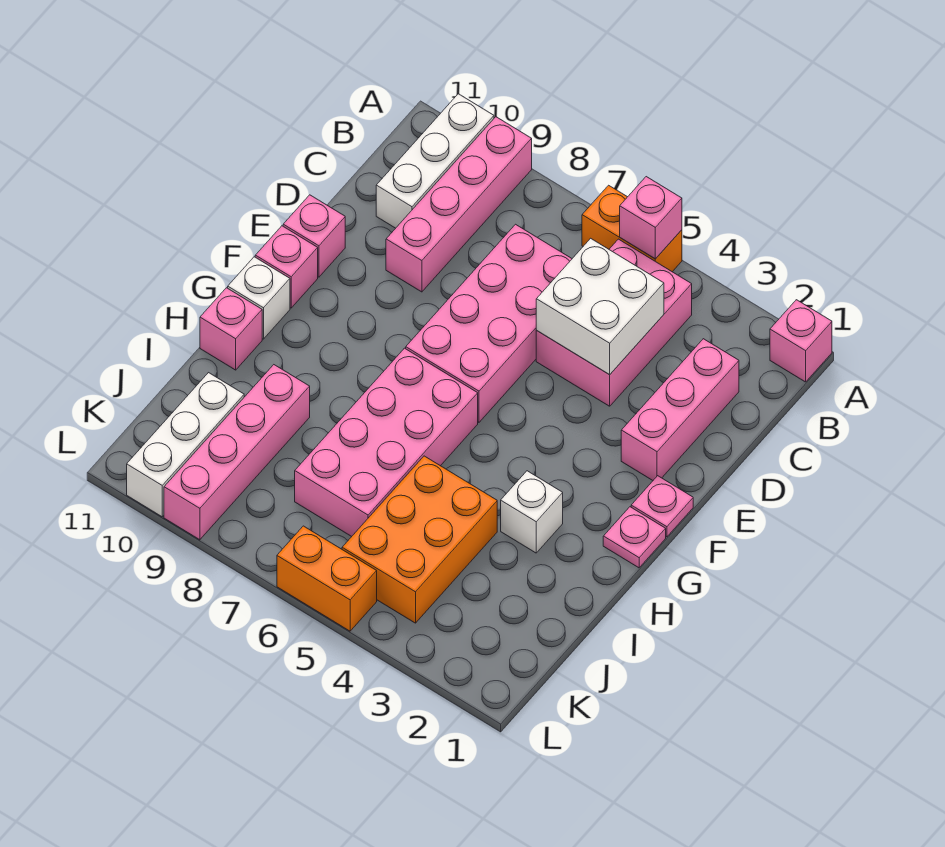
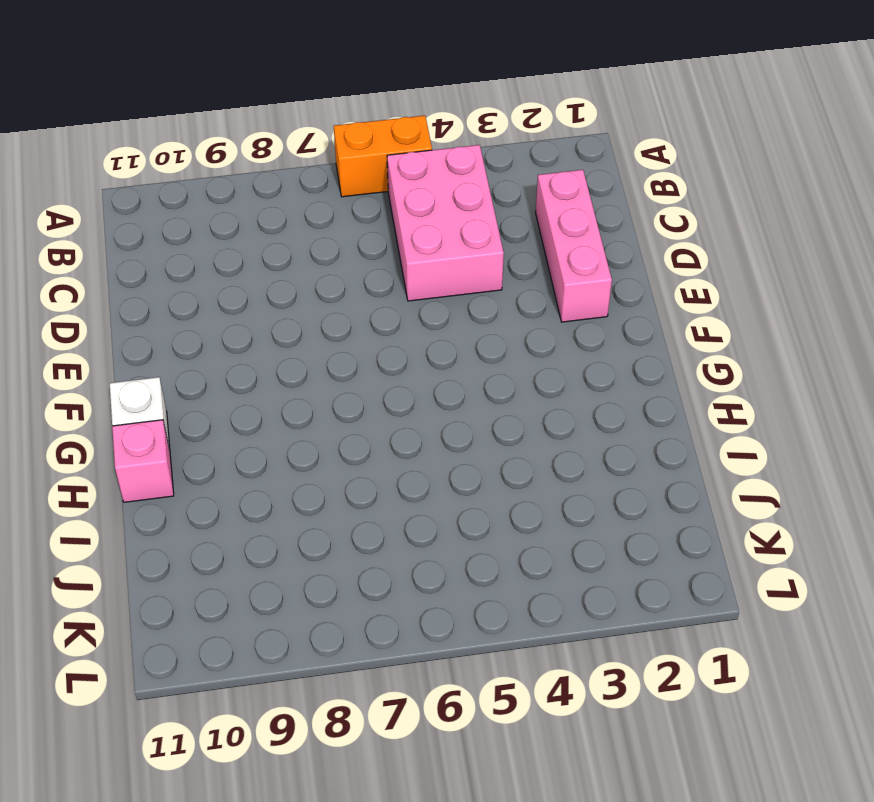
none -> pink brick A1 level 1
none -> pink brick A9:D9 level 1
none -> white brick A10:C10 level 1

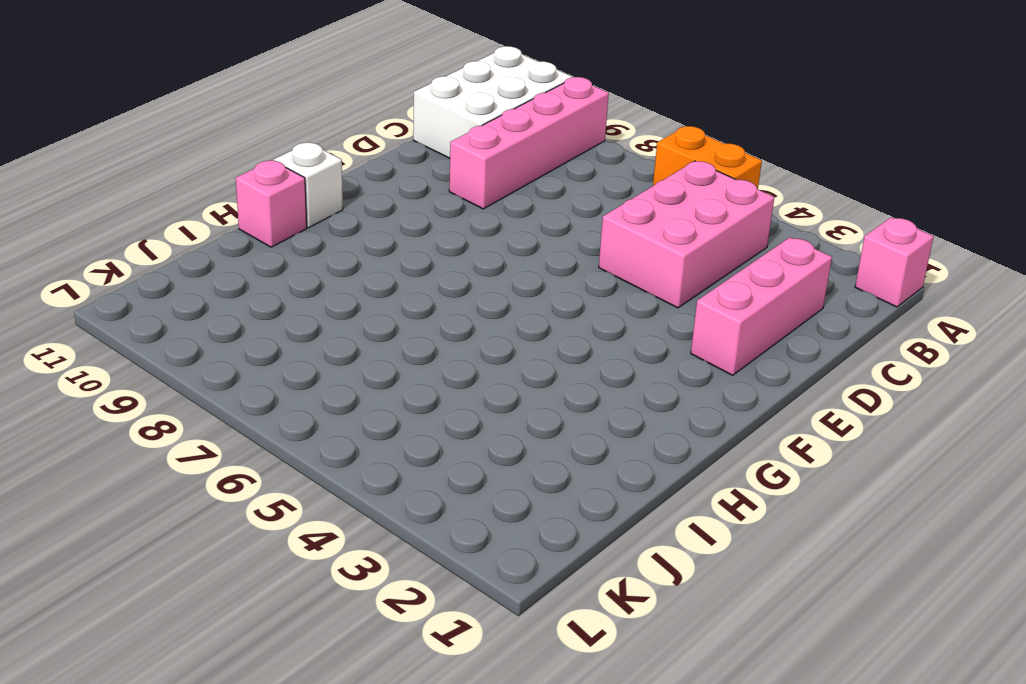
white brick A10:C11 level 1 -> white brick A10:C10 level 1
none -> pink brick C6:F7 level 1
none -> pink brick E11 level 1
none -> pink plate F1 level 1

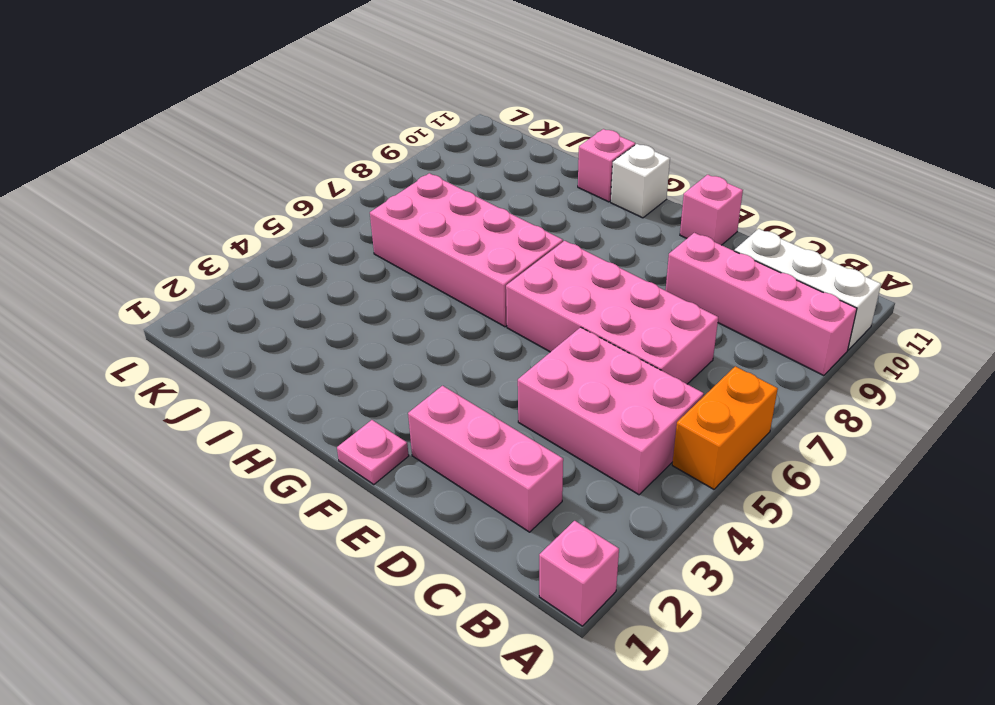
none -> pink brick F11 level 1
none -> pink plate G1 level 1
none -> white brick H3 level 1

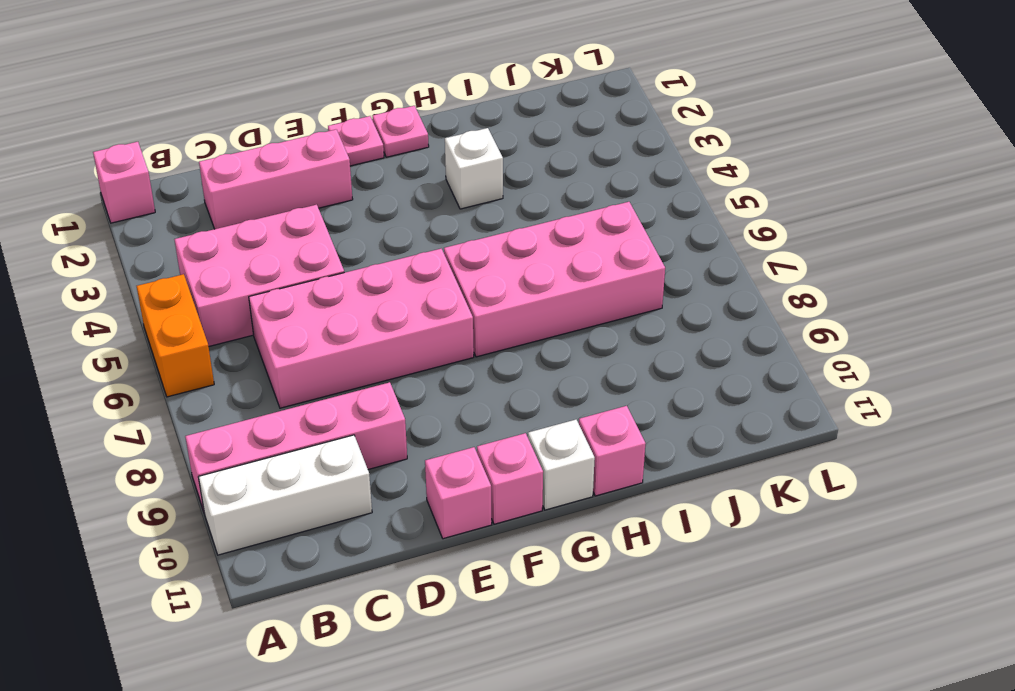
none -> orange brick I4:K5 level 1
none -> pink brick I9:L9 level 1
none -> white brick J10:L10 level 1

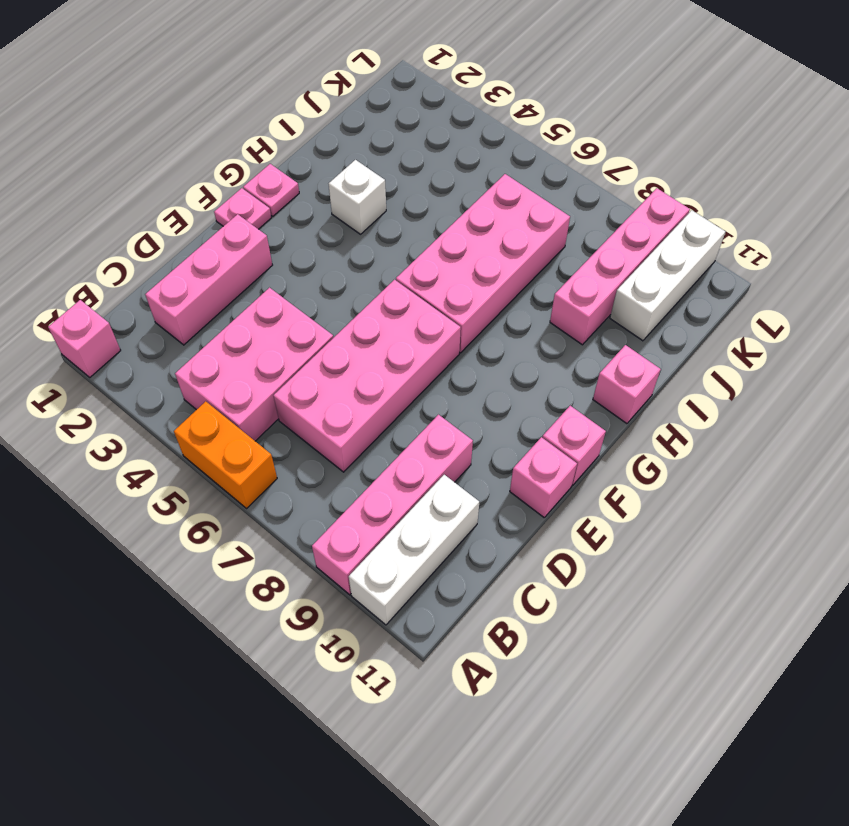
none -> white brick G11 level 1
none -> orange brick I4:K5 level 1
none -> orange brick L5:L6 level 1

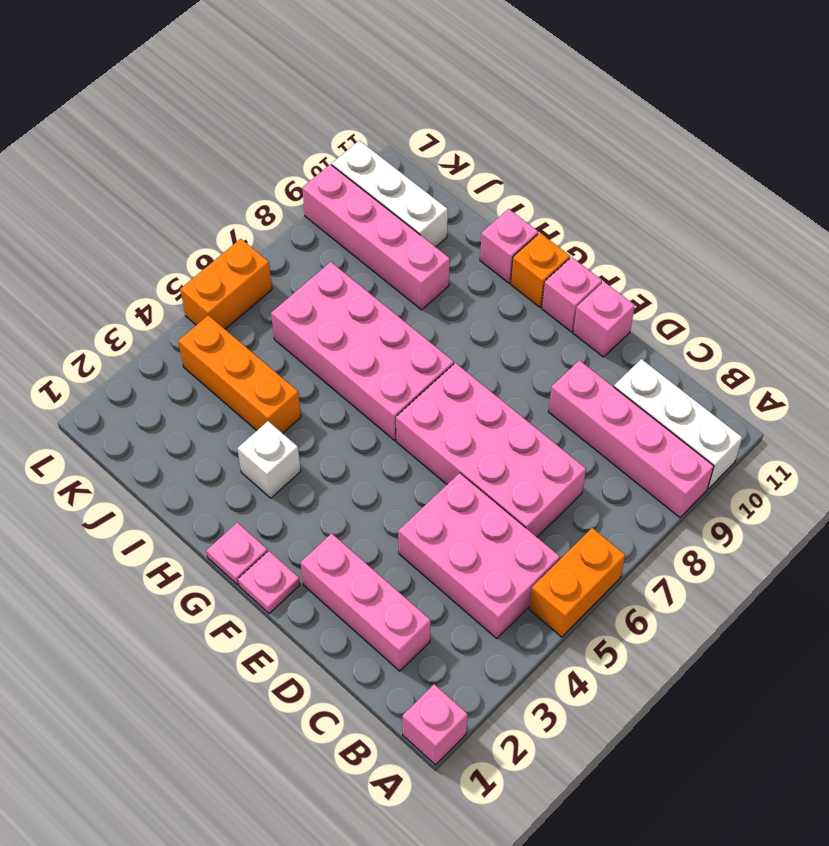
orange brick G11 level 1 -> white brick G11 level 1
orange brick I4:K4 level 1 -> orange brick I4:K5 level 1
none -> pink brick A5 level 2
none -> white brick C4:D5 level 2

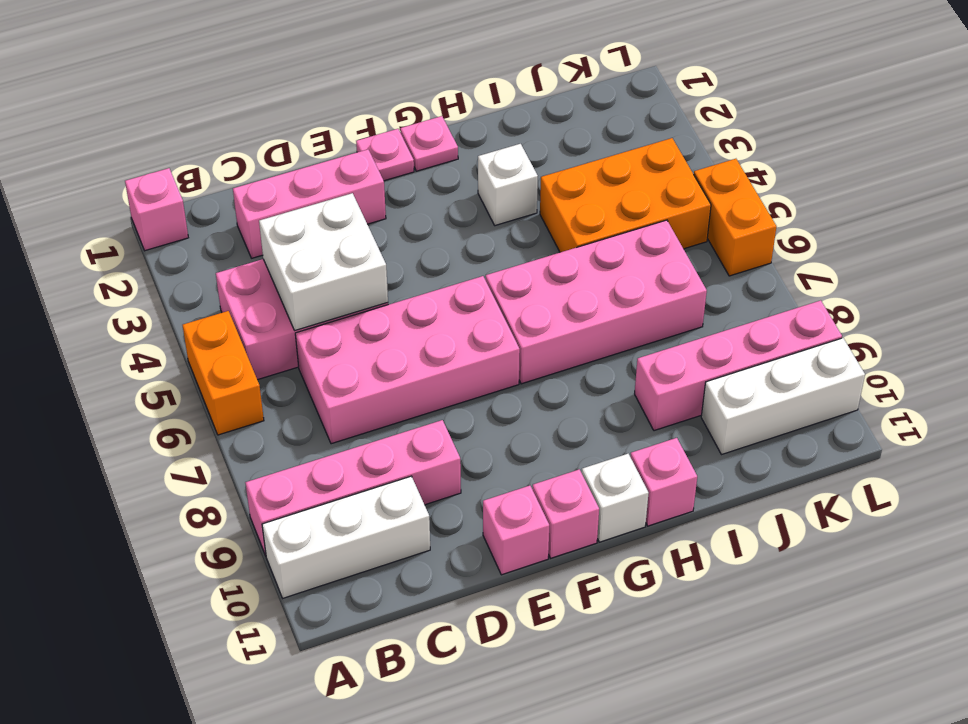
none -> pink brick A5 level 2

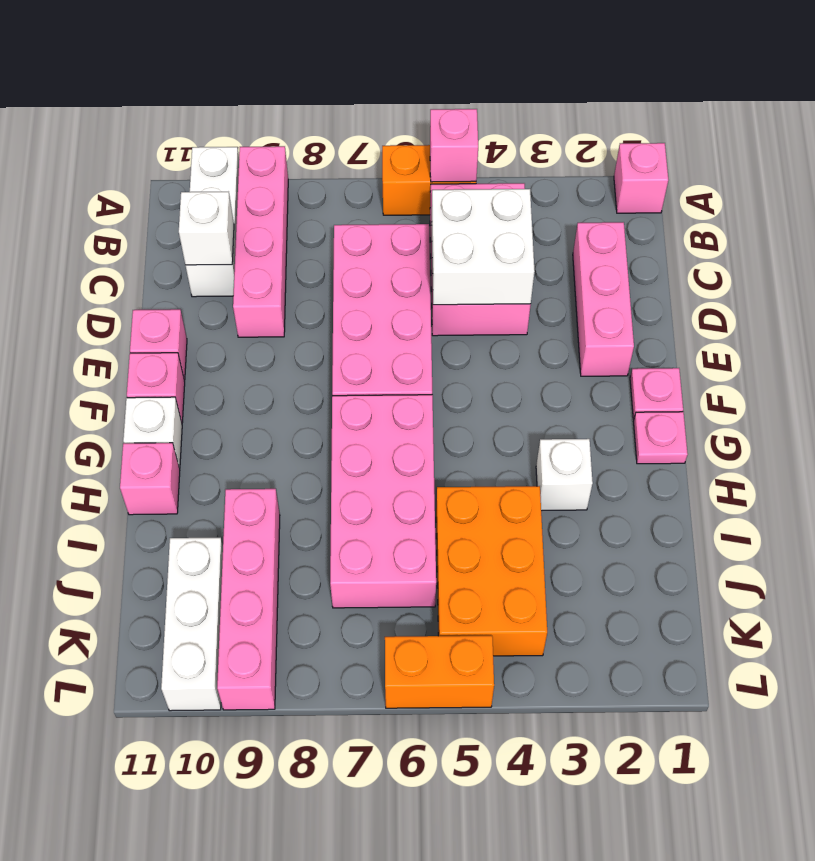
white brick C10 level 2 -> none

